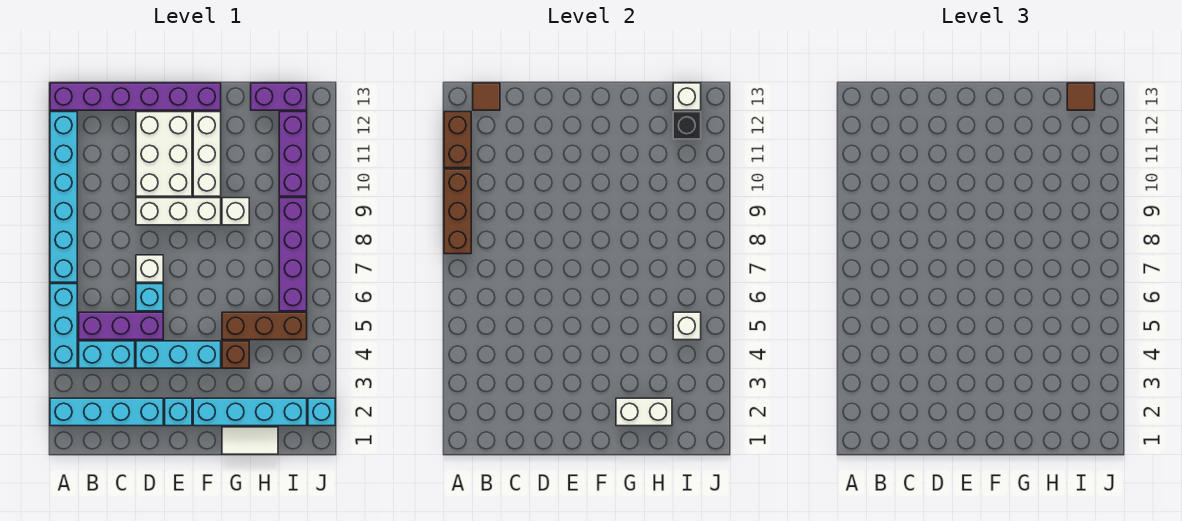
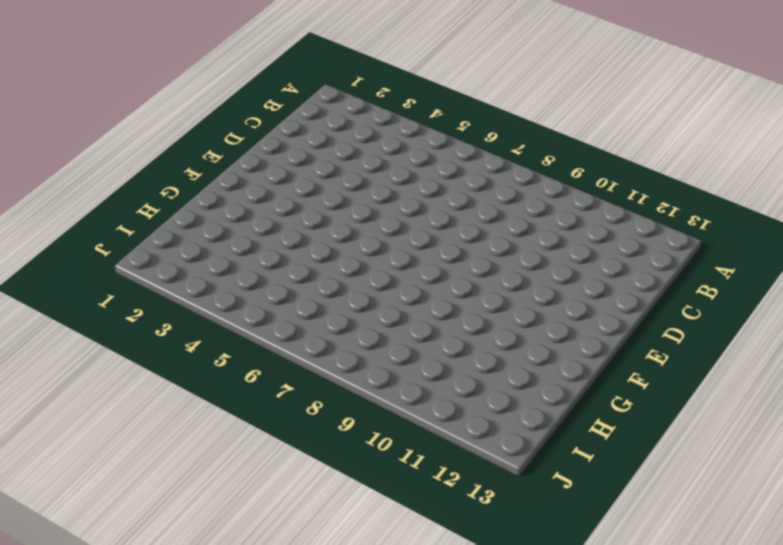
none -> cyan brick A2:D2 level 1
none -> cyan brick A4:A6 level 1
none -> cyan brick A7:A12 level 1
none -> purple brick A13:F13 level 1

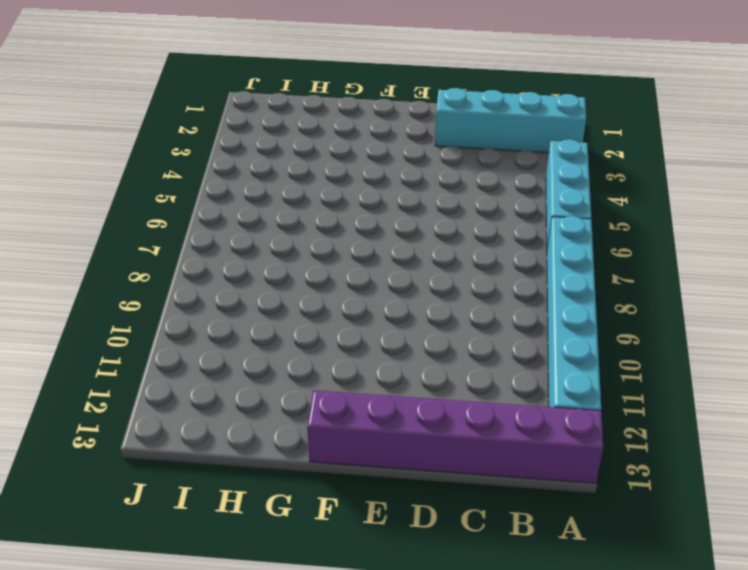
none -> cyan brick B4:C4 level 1
none -> purple brick B5:D5 level 1
none -> cyan brick D4:F4 level 1
none -> cyan brick D6 level 1

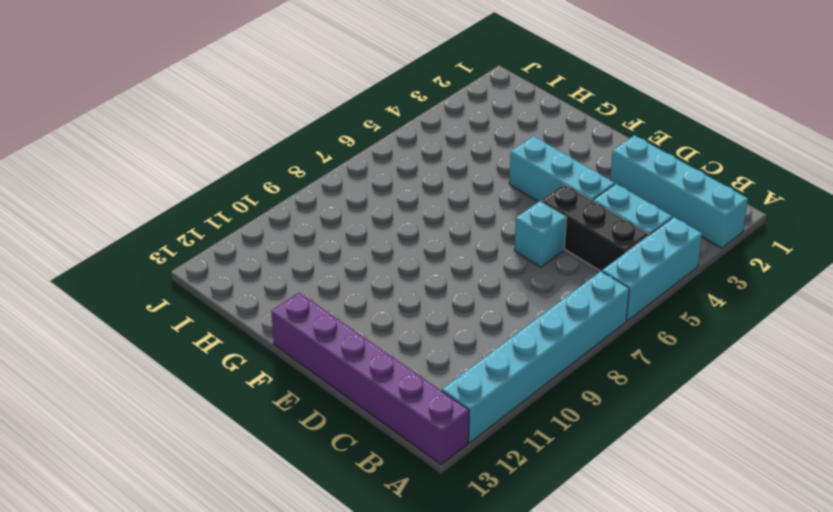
black brick B5:D5 level 1 -> purple brick B5:D5 level 1
none -> white brick D7 level 1
none -> white brick D9:F9 level 1
none -> white brick D10:E12 level 1
none -> cyan brick E2 level 1

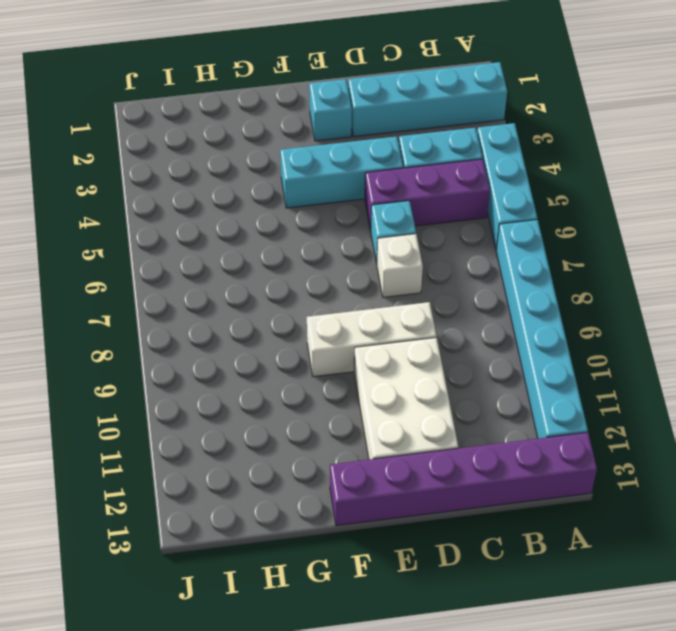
none -> cyan brick F2:I2 level 1
none -> white brick F10:F12 level 1
none -> white tile G1:H1 level 1
none -> brown brick G4 level 1

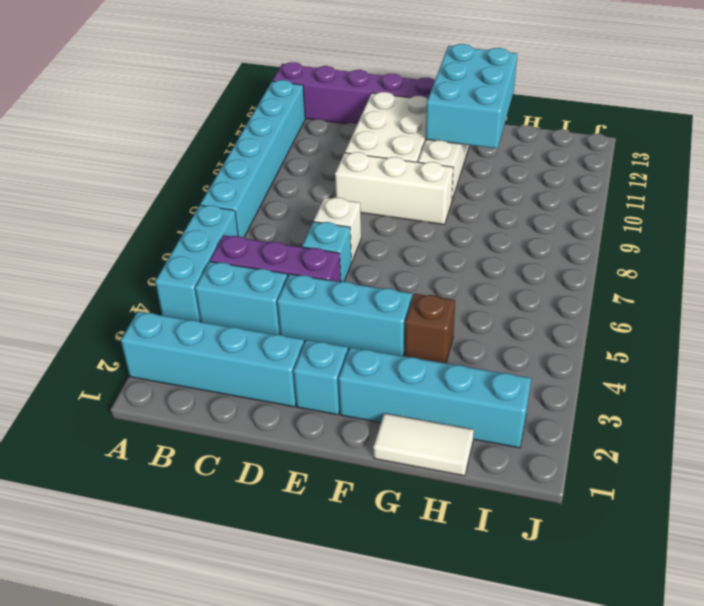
cyan brick F11:G13 level 2 -> none
none -> brown brick G5:I5 level 1
none -> white brick G9 level 1
none -> purple brick H13:I13 level 1
none -> purple brick I6:I9 level 1

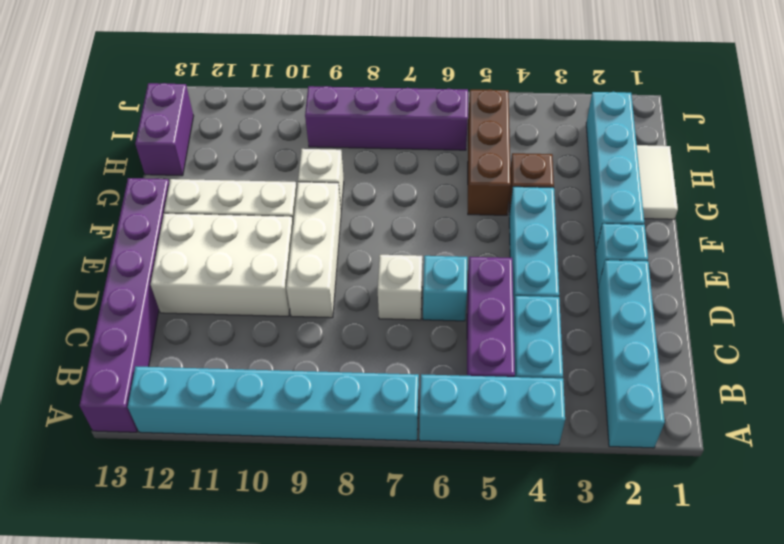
none -> purple brick I10:I12 level 1
none -> cyan brick J2 level 1
none -> brown brick A8:A10 level 2
none -> brown brick A11:A12 level 2

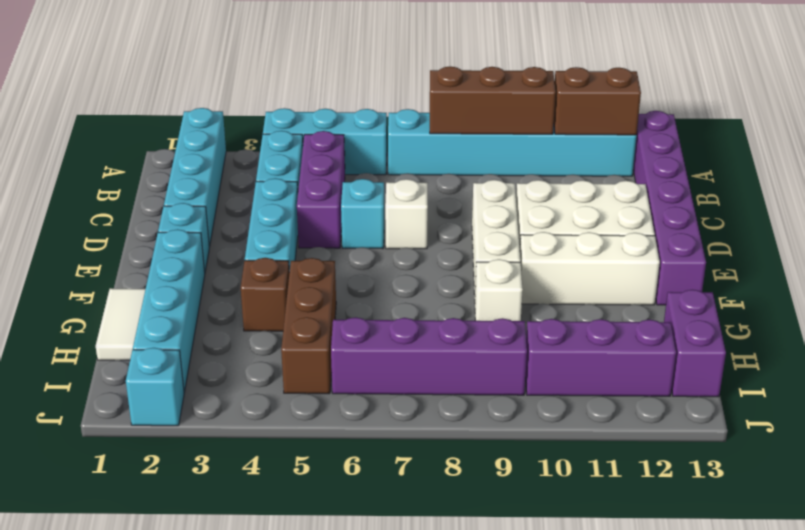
none -> brown tile B13 level 2
none -> white brick G2:H2 level 2
none -> white brick I5 level 2
none -> black brick I12 level 2

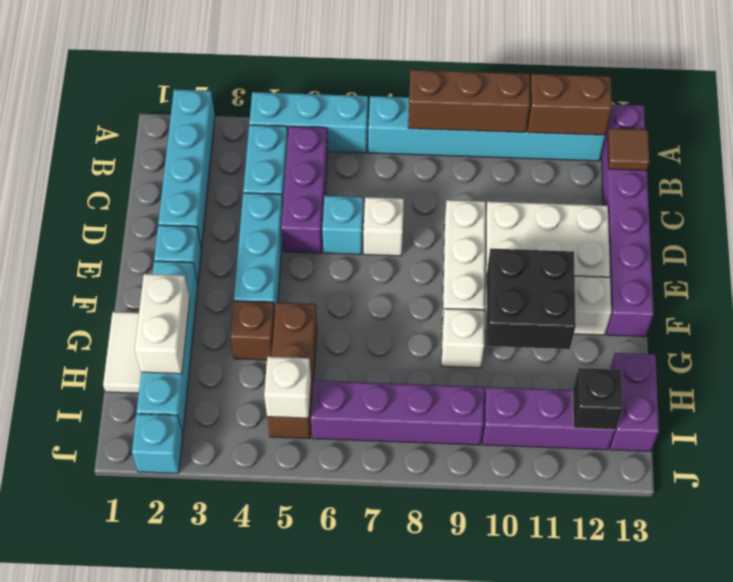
black brick F10:G11 level 2 -> none
none -> white brick I13 level 2
none -> brown tile I13 level 3

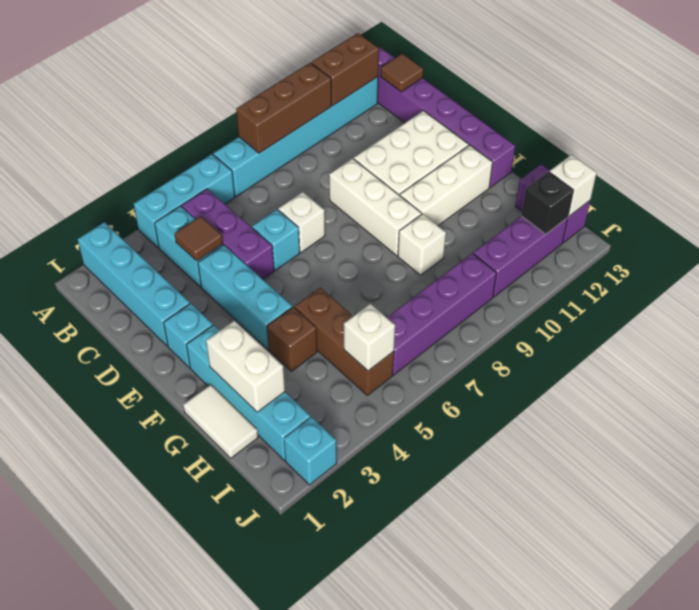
brown tile C4 level 2 -> brown tile I13 level 3

